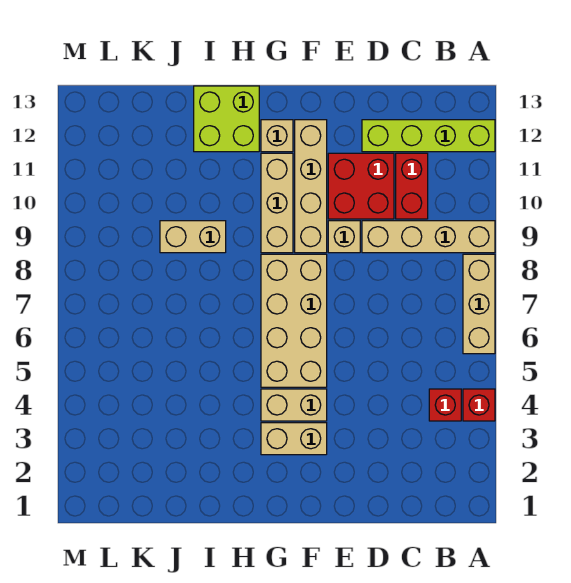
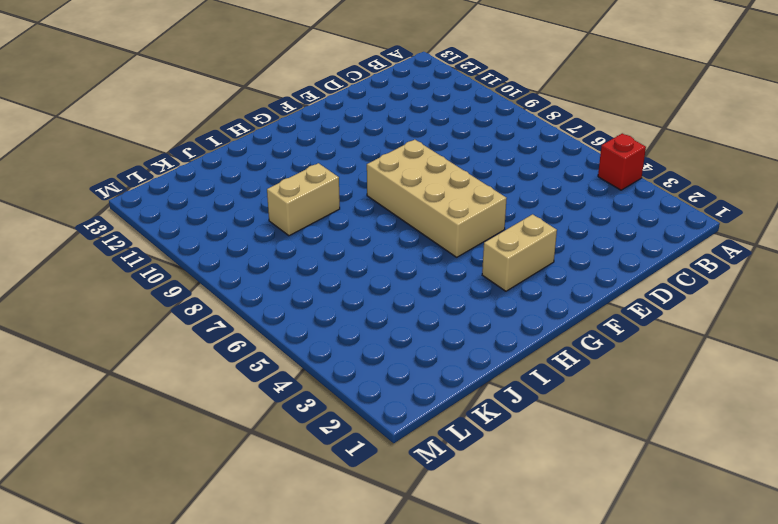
none -> tan brick A6:A8 level 1
none -> tan brick A9:D9 level 1
none -> lime brick A12:D12 level 1

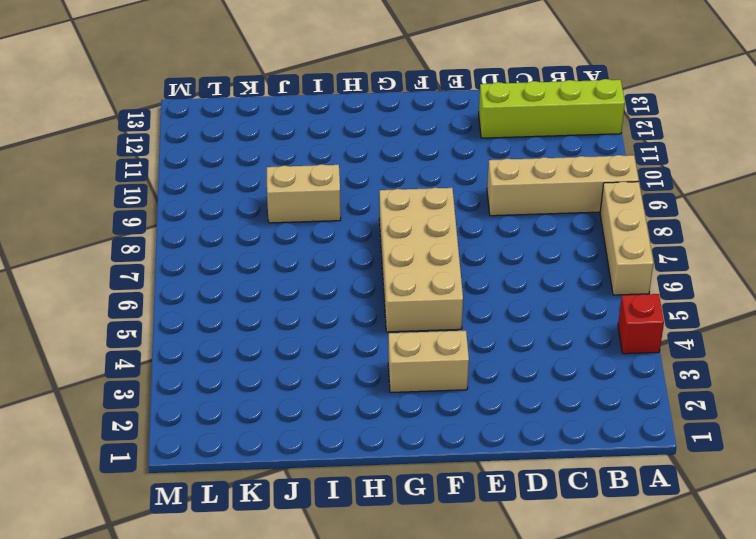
none -> red brick B4 level 1
none -> red brick C10:C11 level 1
none -> red brick D10:E11 level 1

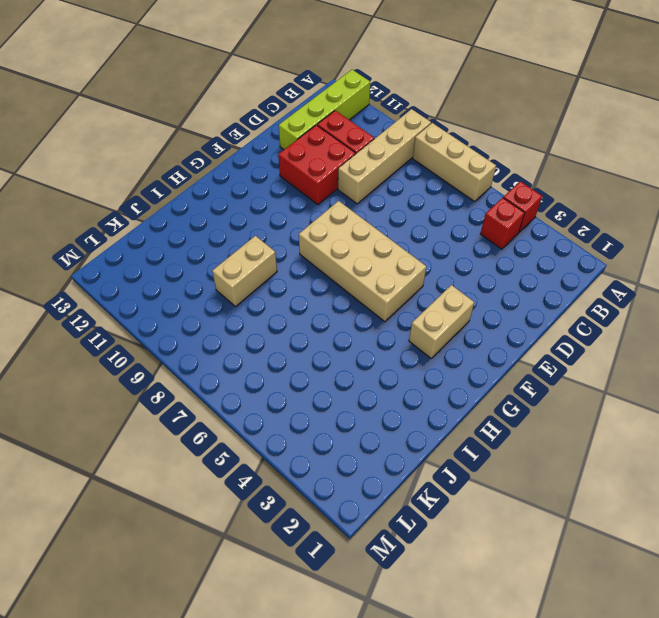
none -> tan brick E9 level 1
none -> tan brick F4:G4 level 1
none -> tan brick F9:F12 level 1

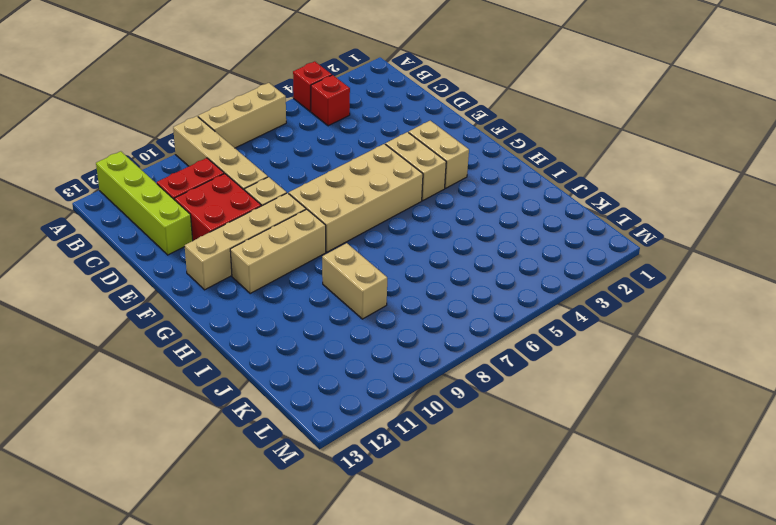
none -> tan brick G12 level 1
none -> lime brick H12:I13 level 1

